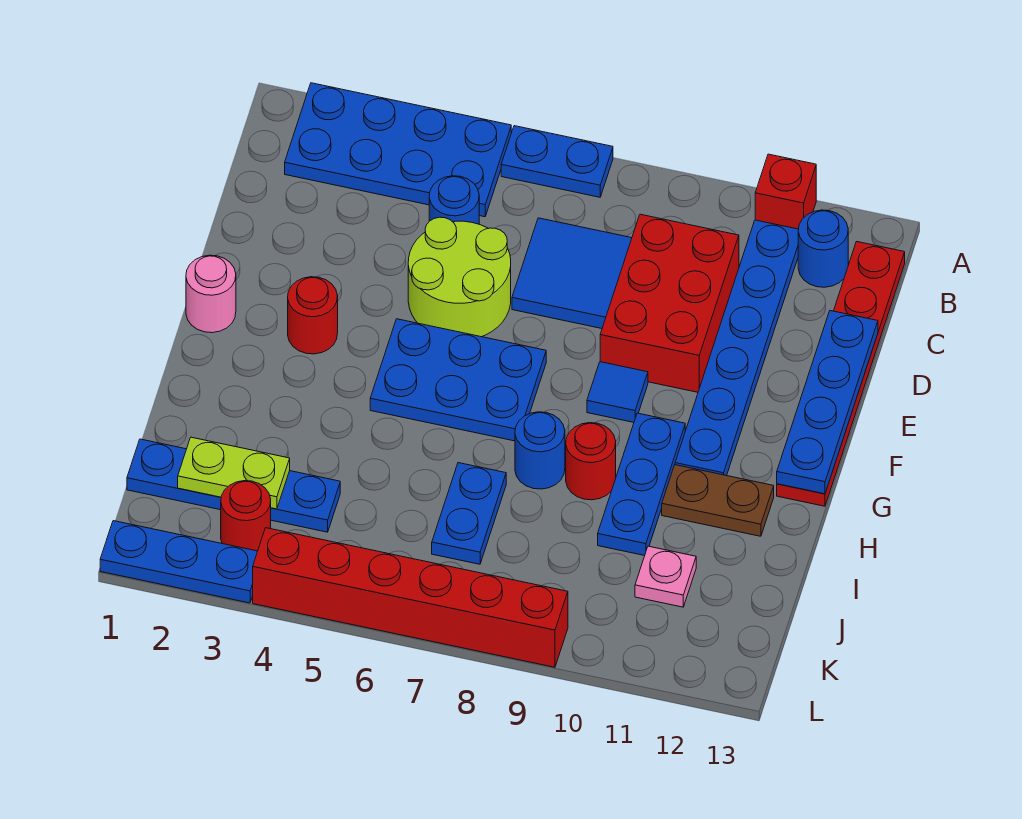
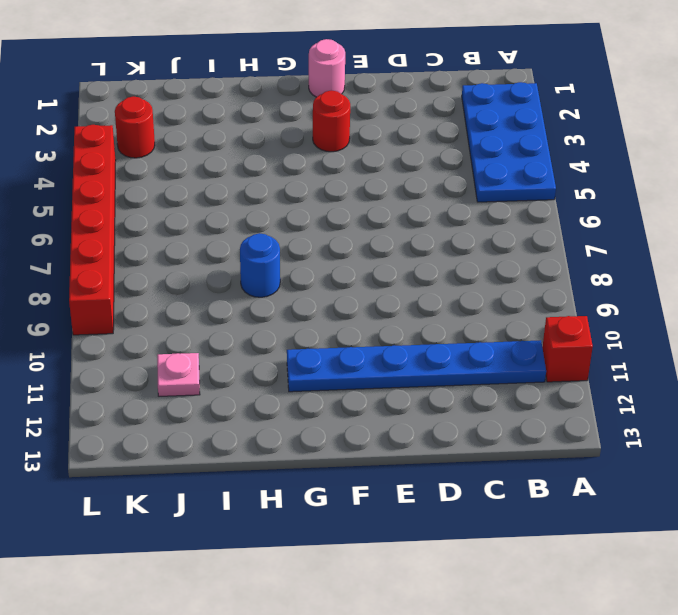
none -> blue plate A6:A7 level 1
none -> blue round brick B12 level 1
none -> red plate B13:G13 level 1

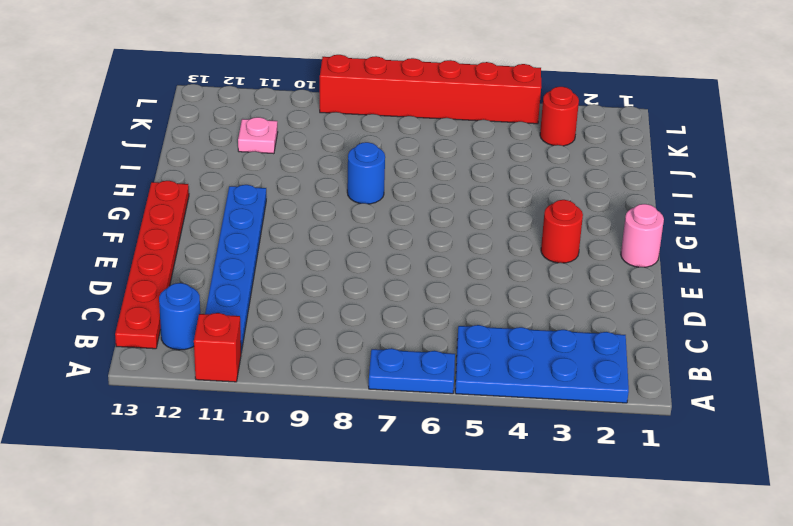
none -> blue round brick C5 level 1
none -> blue tile C7:D8 level 1
none -> red brick C9:E10 level 1

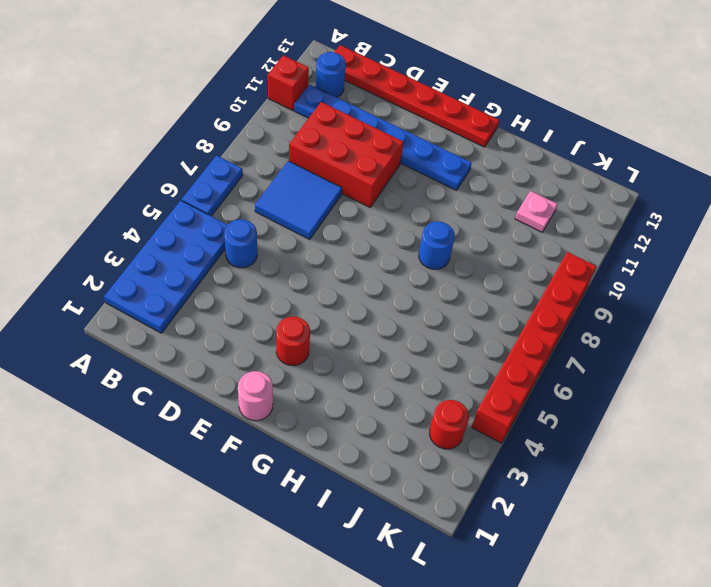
none -> lime round brick D5:E6 level 1
none -> blue plate F5:G7 level 1
none -> blue tile F9 level 1

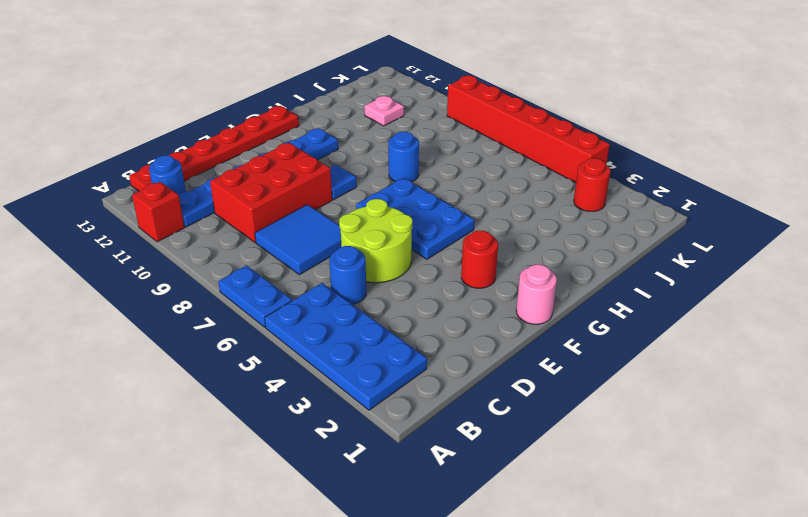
none -> blue plate G10:I10 level 1
none -> red round brick H9 level 1
none -> brown plate H11:H12 level 1

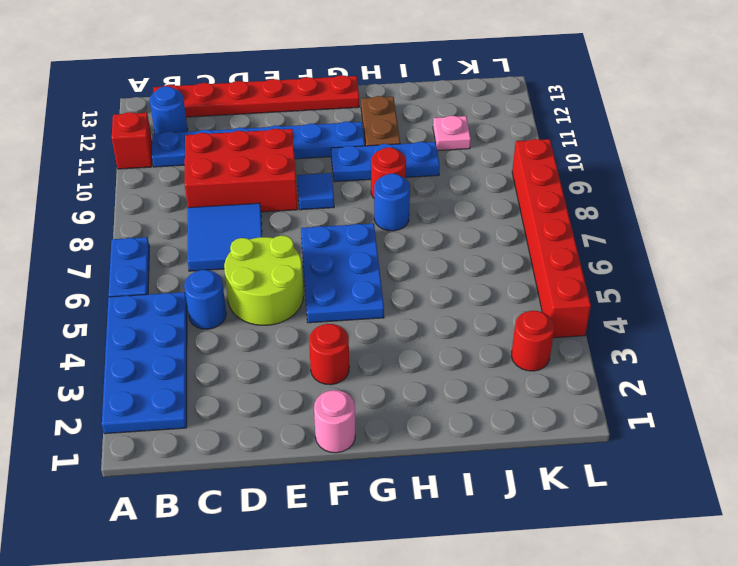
none -> blue plate I7:J7 level 1
none -> blue plate J1:J4 level 1
none -> blue plate L1:L3 level 1

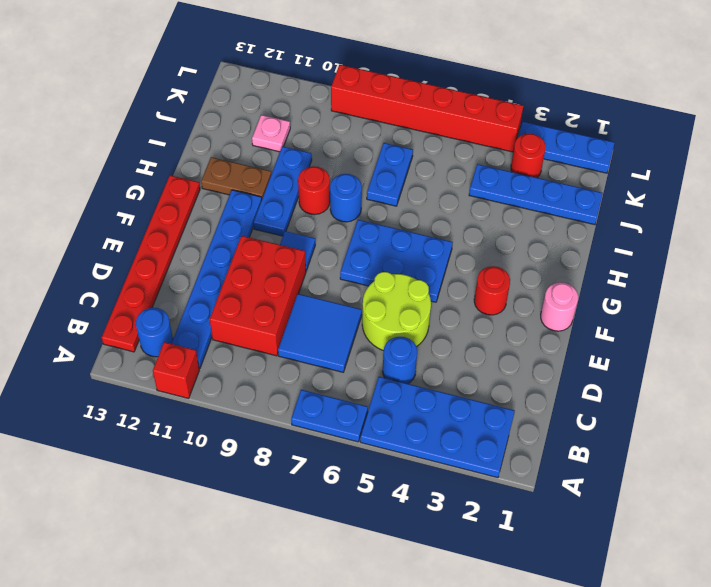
none -> blue plate D13:G13 level 2
none -> lime plate J2:J3 level 2

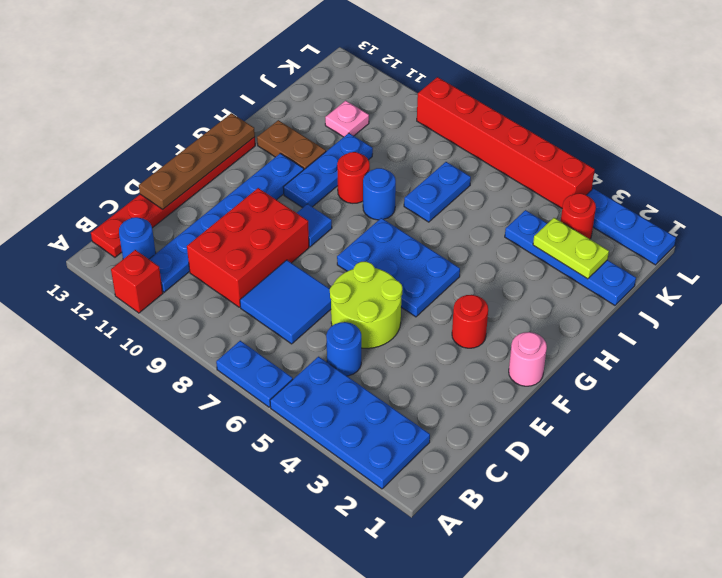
brown plate D13:G13 level 2 -> blue plate D13:G13 level 2

